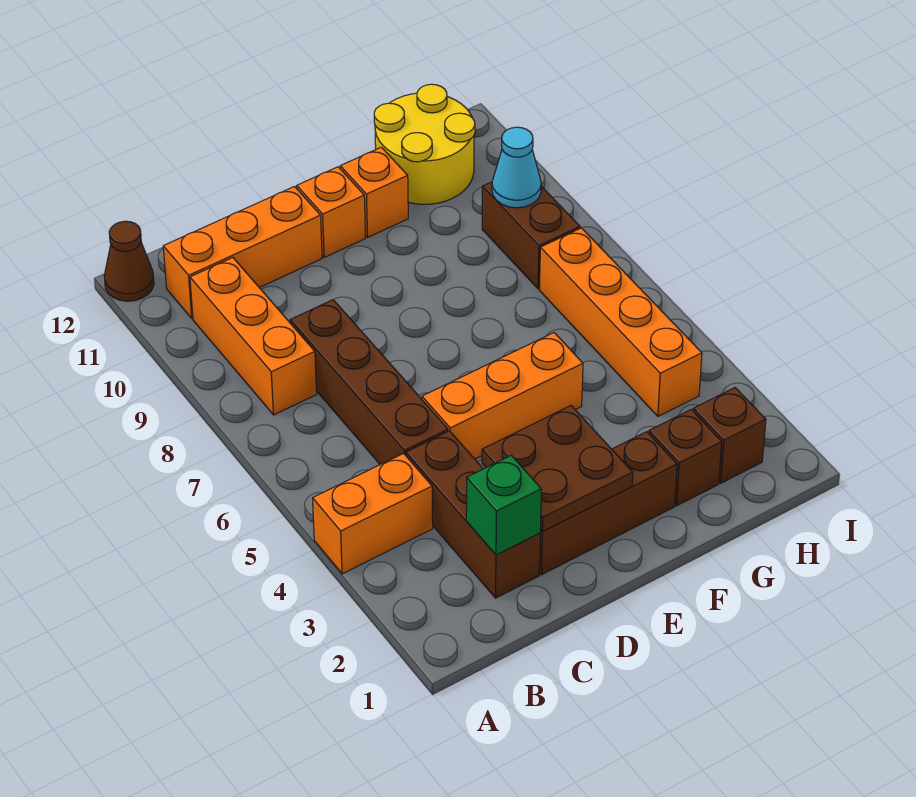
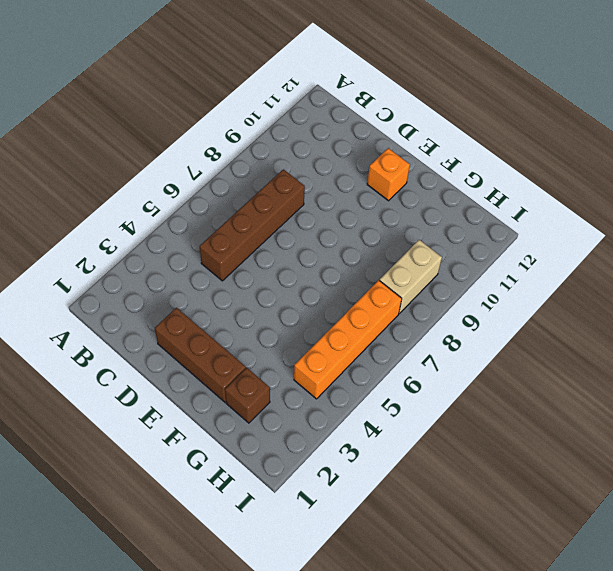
tan brick H8:H9 level 1 -> brown brick H8:H9 level 1
none -> orange brick A4:B4 level 1
none -> brown cone A12 level 1
none -> orange brick B8:B10 level 1

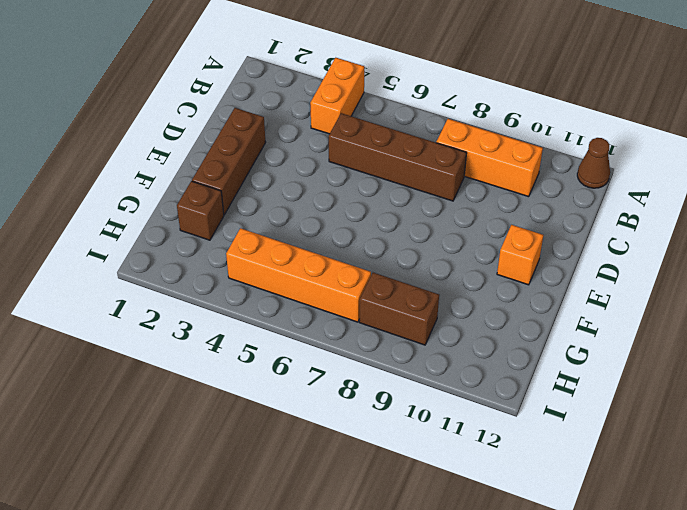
none -> orange brick B11:D11 level 1
none -> brown brick C2:C4 level 1
none -> orange brick D5:F5 level 1

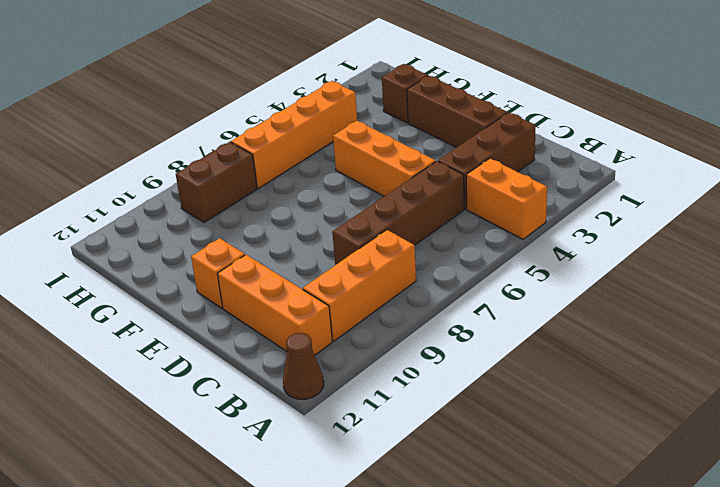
none -> orange brick F11 level 1
none -> yellow round brick G11:H12 level 1
none -> brown brick H2 level 1

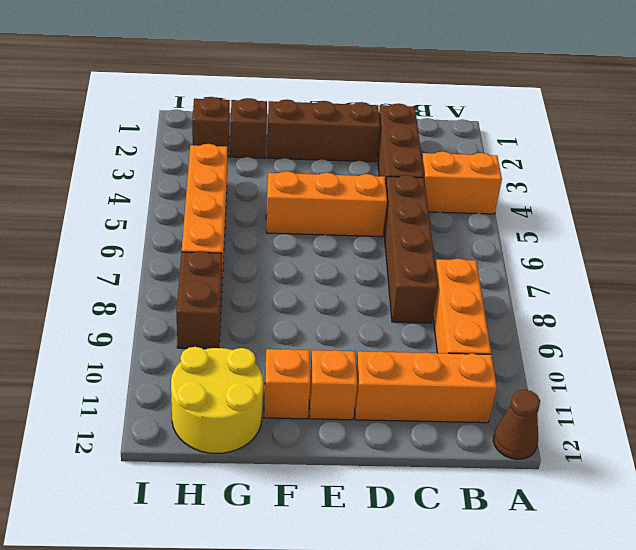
none -> green brick C2 level 2
none -> brown plate D2:E3 level 2
none -> cyan cone H9 level 2

